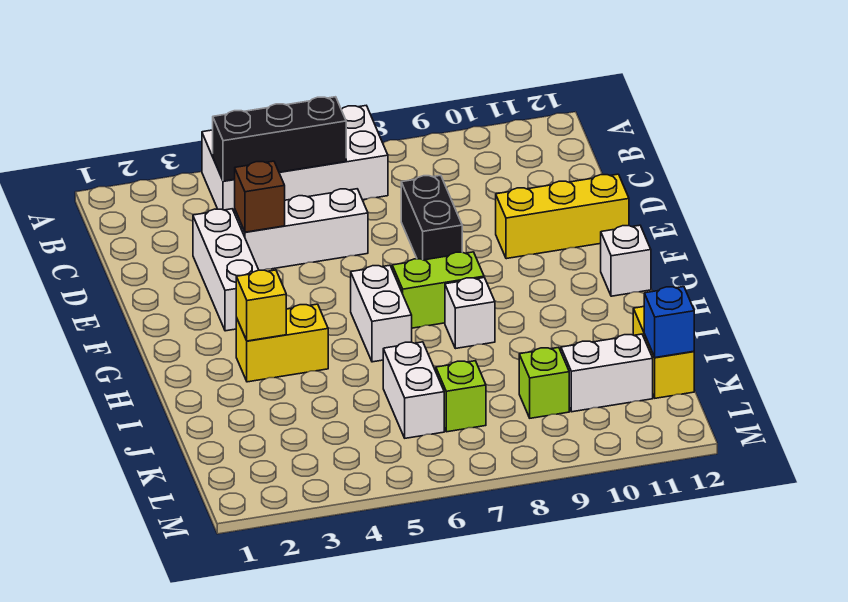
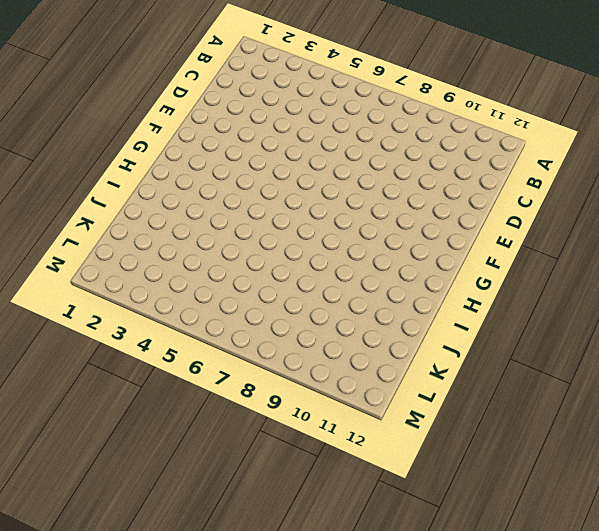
none -> white brick A4:B7 level 1
none -> white brick D3:F3 level 1
none -> white brick D4:D6 level 1

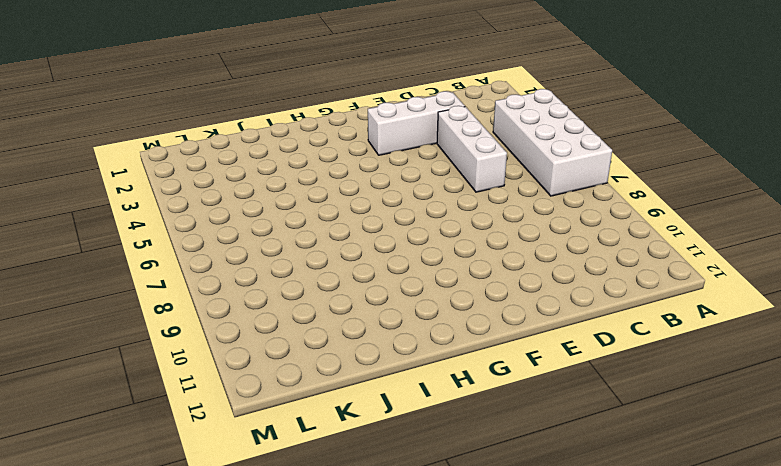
none -> black brick D8:E8 level 1
none -> yellow brick E10:E12 level 1
none -> white brick G6:H6 level 1

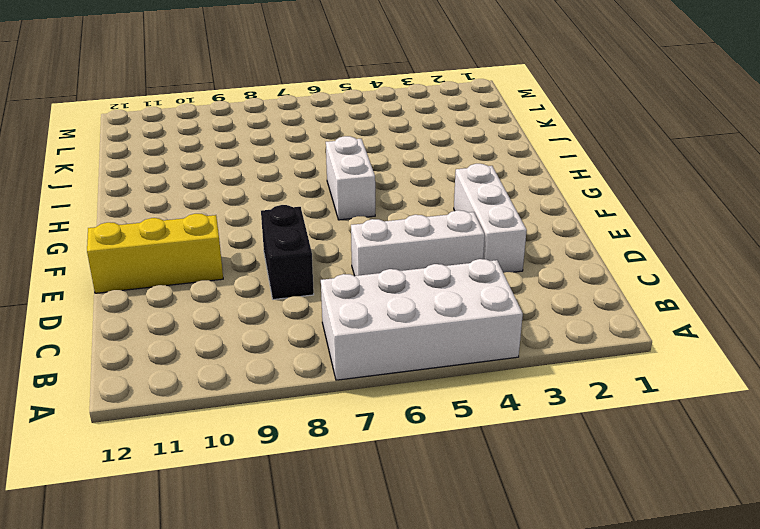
none -> lime brick G7:G8 level 1
none -> white brick G12 level 1
none -> yellow brick H3:H4 level 1

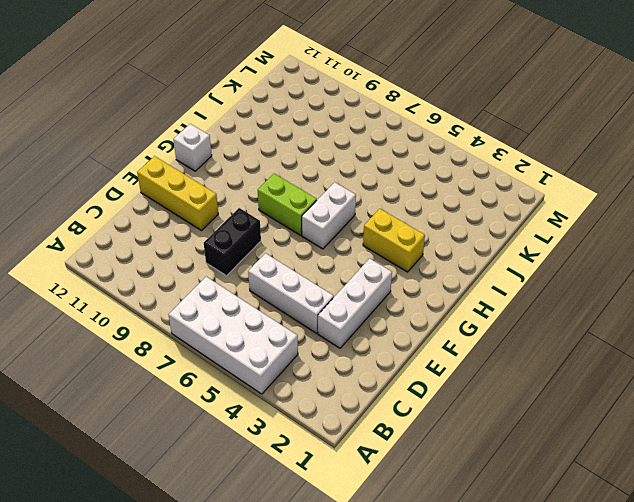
none -> white brick H8 level 1
none -> white brick J6:K6 level 1
none -> yellow brick J12:K12 level 1

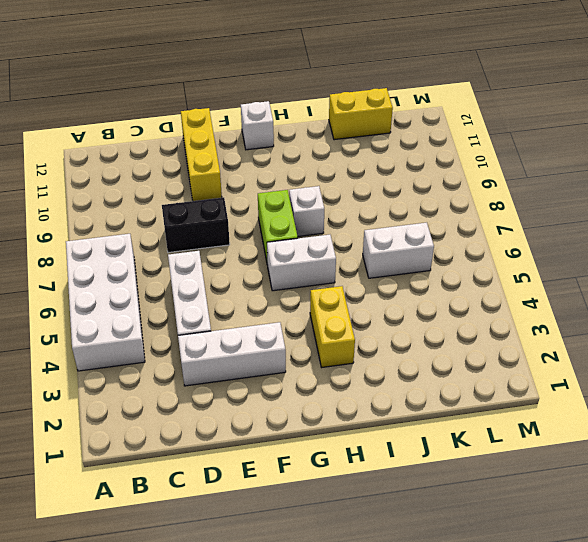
none -> lime brick K7 level 1
none -> lime brick K9 level 1
none -> white brick K10:K11 level 1

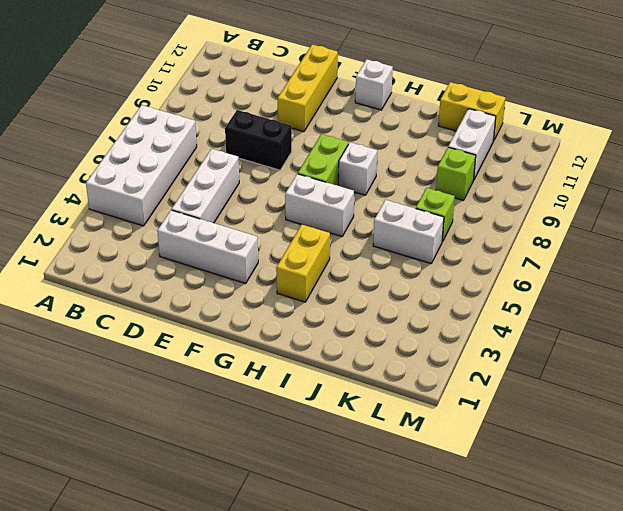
none -> black brick B4:B6 level 2
none -> brown brick D4 level 2
none -> yellow brick H3 level 2

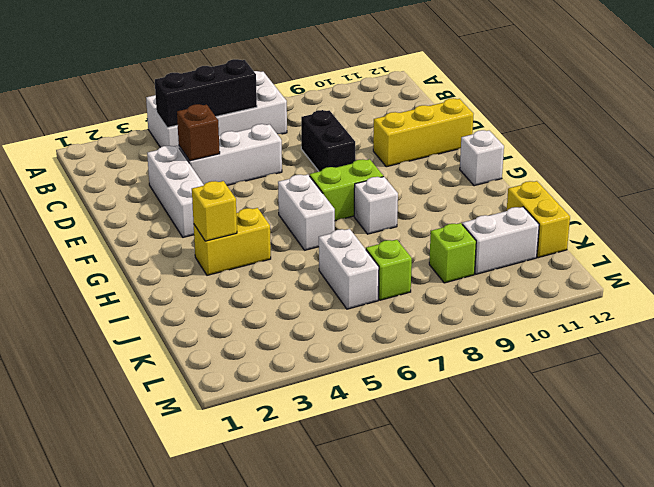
none -> blue brick K12 level 2

